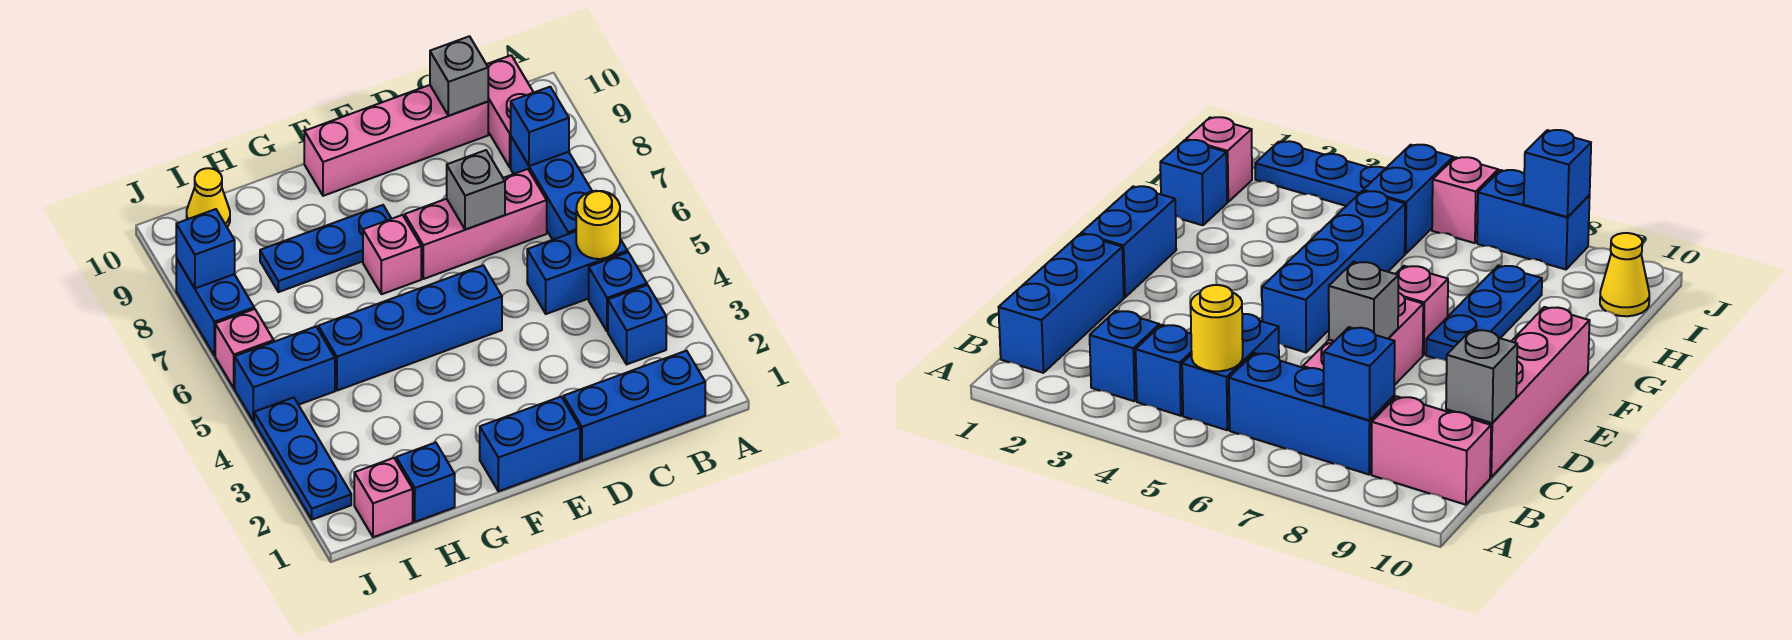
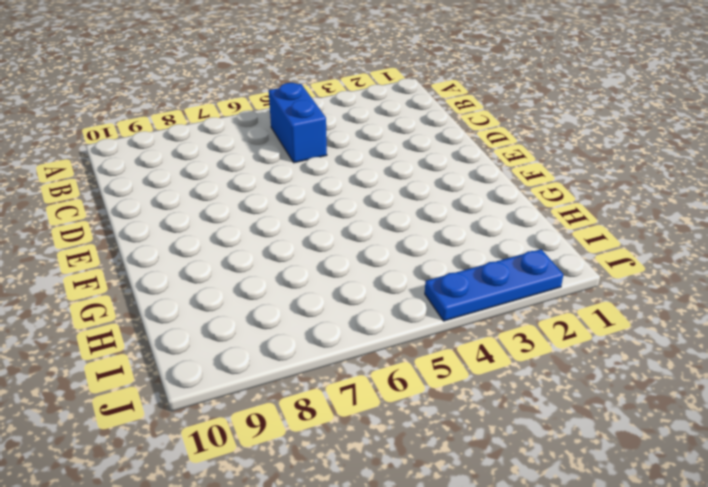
none -> blue brick B1:D1 level 1
none -> blue brick B3 level 1
none -> blue brick B4 level 1

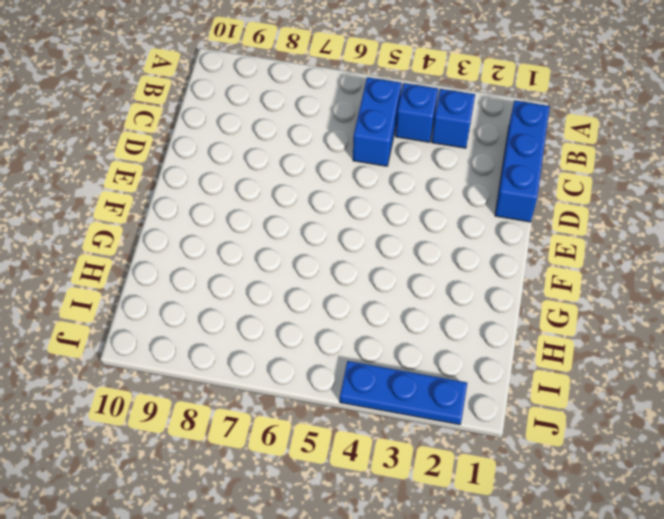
none -> blue brick B6:B8 level 1
none -> pink brick B9:B10 level 1
none -> pink brick C7:E7 level 1

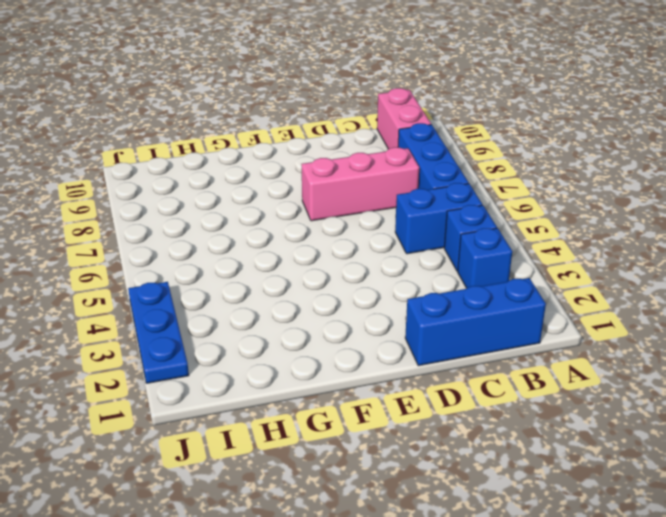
none -> pink brick C10:F10 level 1
none -> blue brick E1:F1 level 1
none -> blue brick E5:H5 level 1

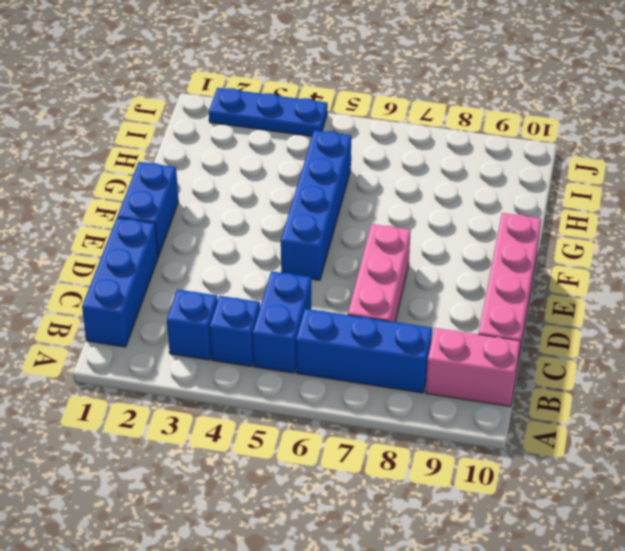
none -> pink brick F7 level 1
none -> blue plate F8:H8 level 1
none -> blue brick H1 level 1

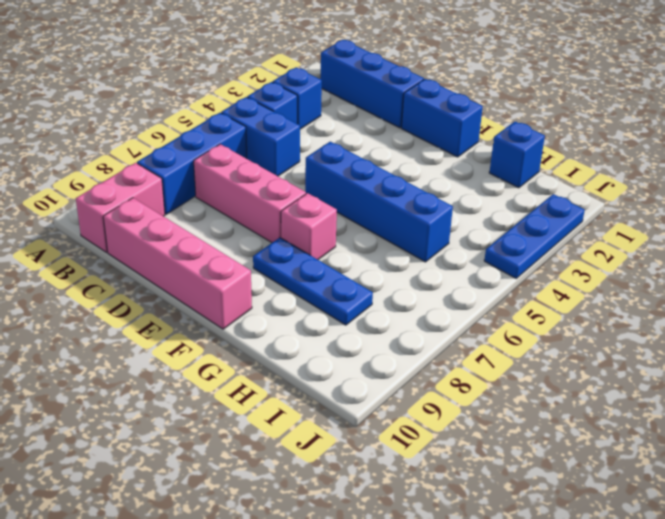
none -> pink brick I1 level 1
none -> blue brick I5:J5 level 1
none -> yellow cone I10 level 1

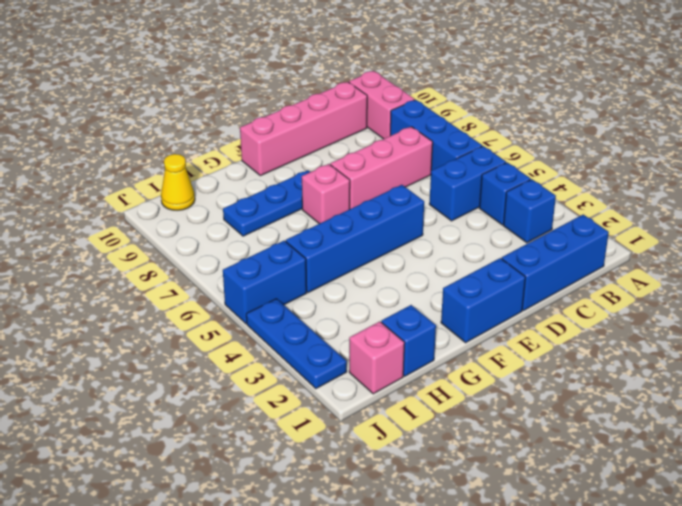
none -> pink brick J6 level 1
none -> blue brick J7:J8 level 1
none -> yellow round brick B5 level 2

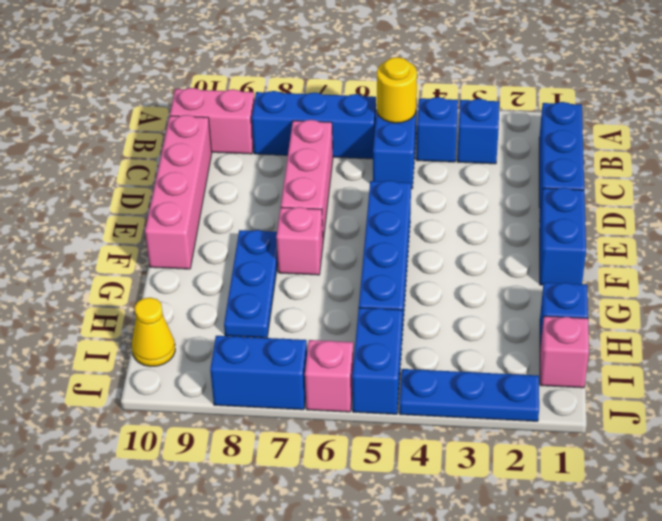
none -> blue brick B8 level 2
none -> grey brick C10 level 2
none -> grey brick D7 level 2

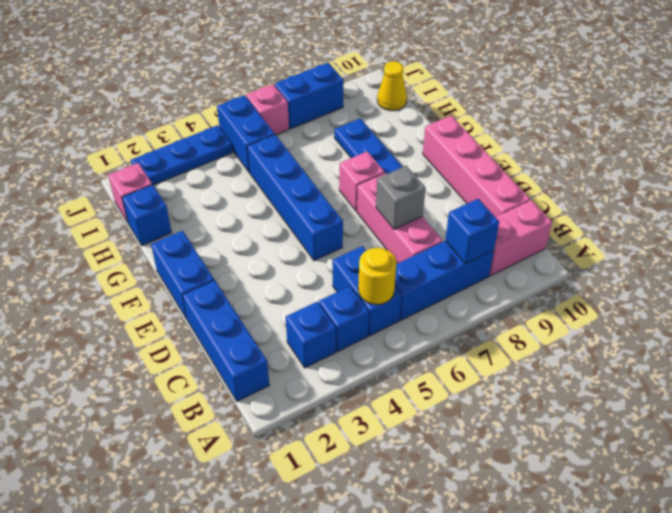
none -> grey brick C10 level 2
none -> blue brick J8 level 2

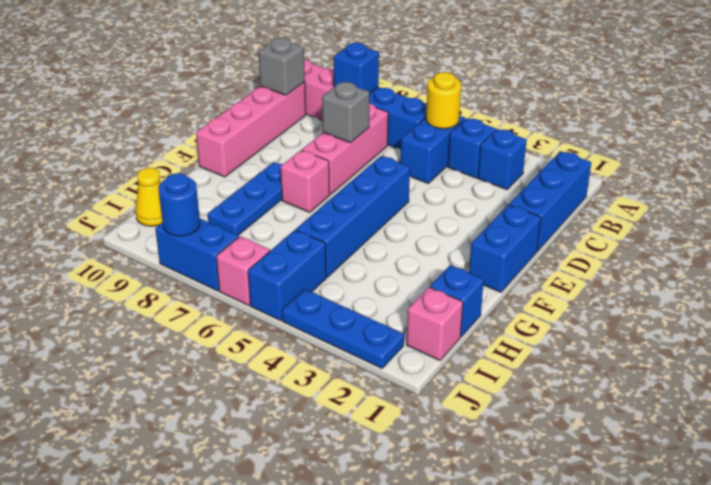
blue round brick J8 level 2 -> blue brick J8 level 2

